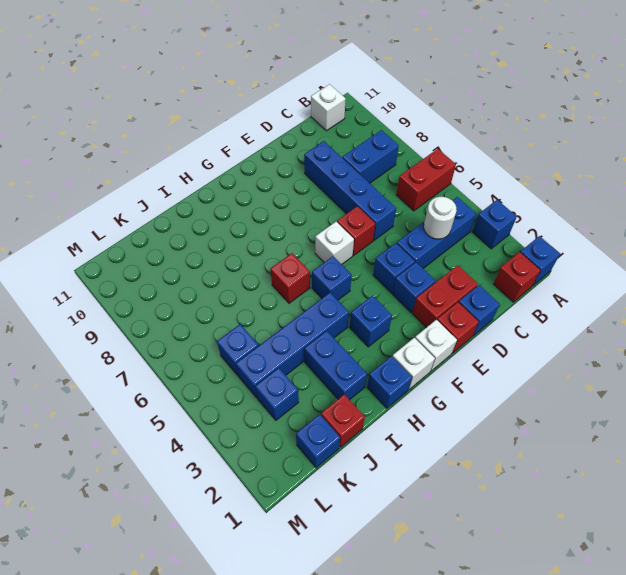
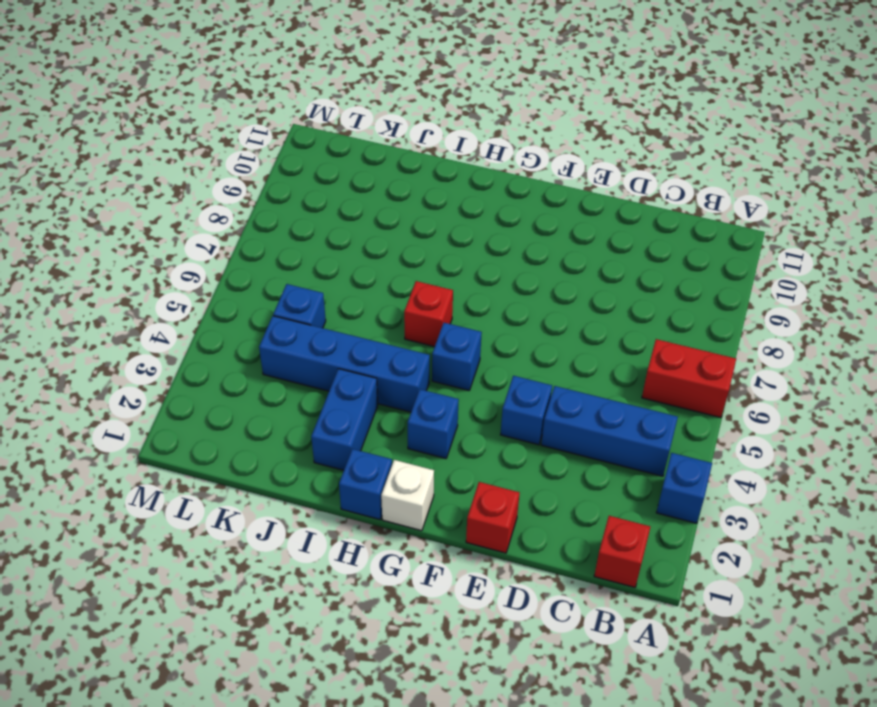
none -> blue brick A1 level 1
none -> blue brick B8:C8 level 1
none -> white brick B11 level 1

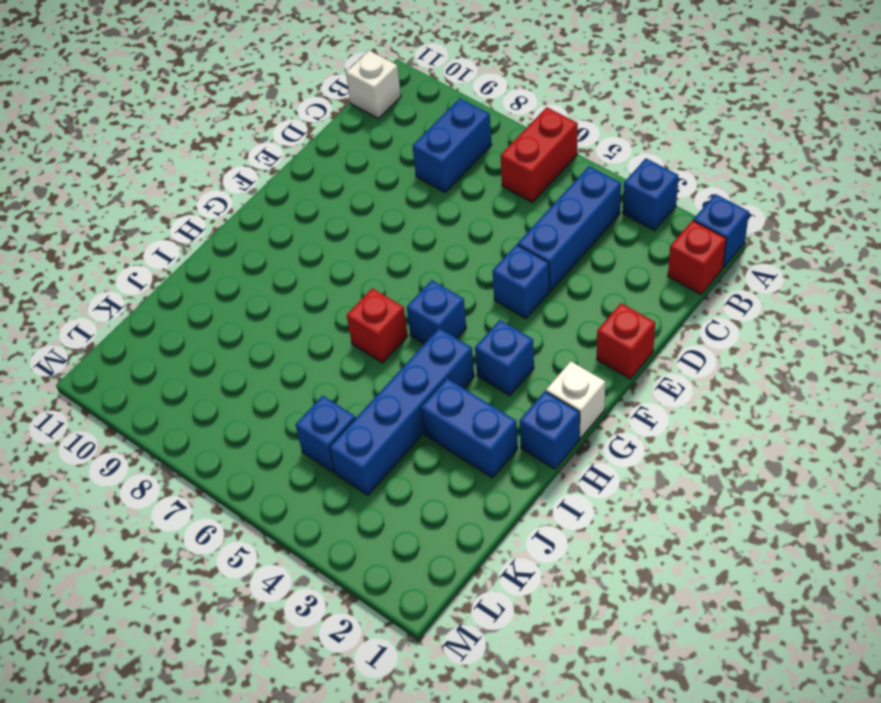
none -> blue brick D1 level 1
none -> red brick D2:E2 level 1
none -> blue brick D6:D9 level 1

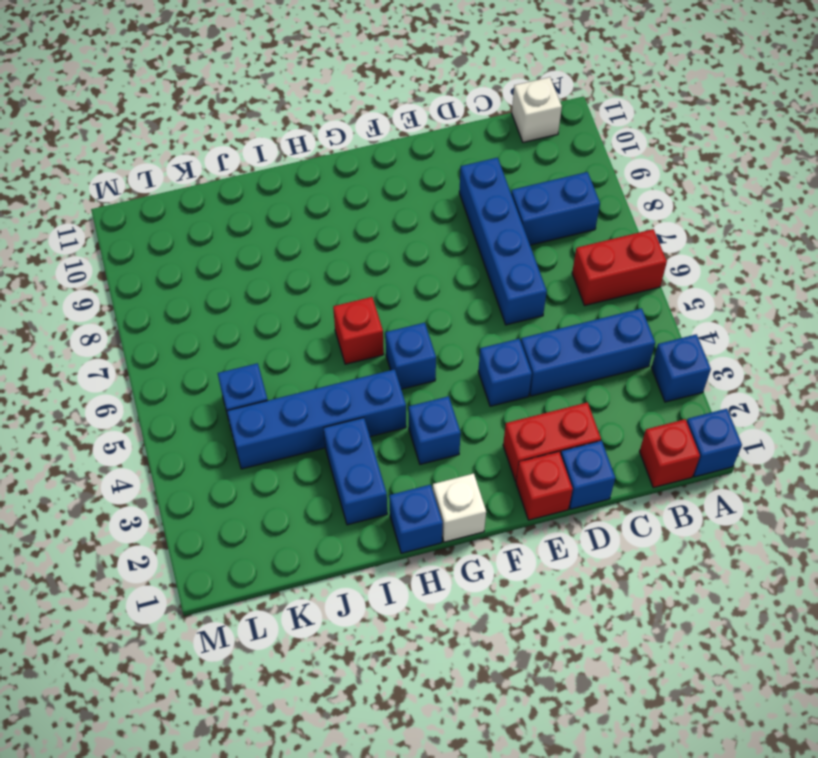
none -> blue brick E3 level 1
none -> red brick E6 level 1
none -> white brick F1 level 1

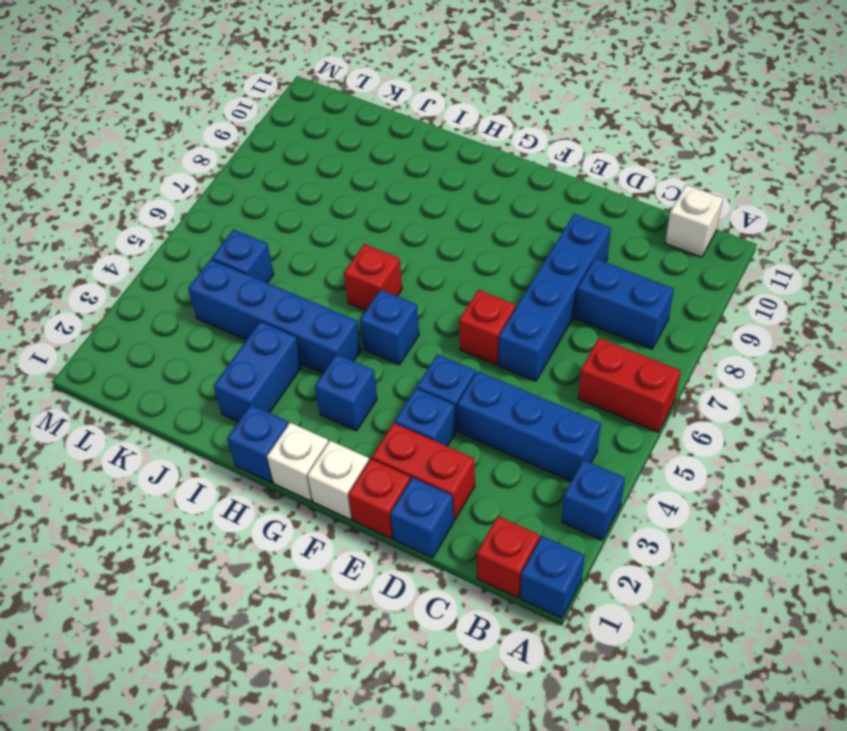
none -> white brick F6 level 1
none -> red brick J1 level 1
none -> blue brick K1 level 1

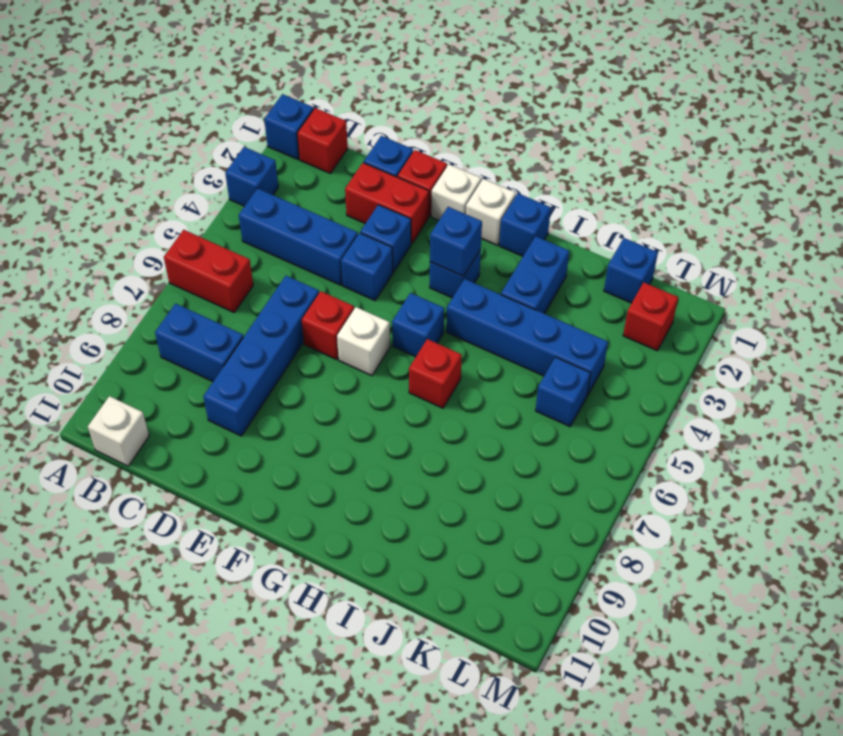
blue brick G3 level 2 -> blue brick K3 level 1
red brick L2 level 1 -> red brick J1 level 1
none -> white round brick C4 level 2

